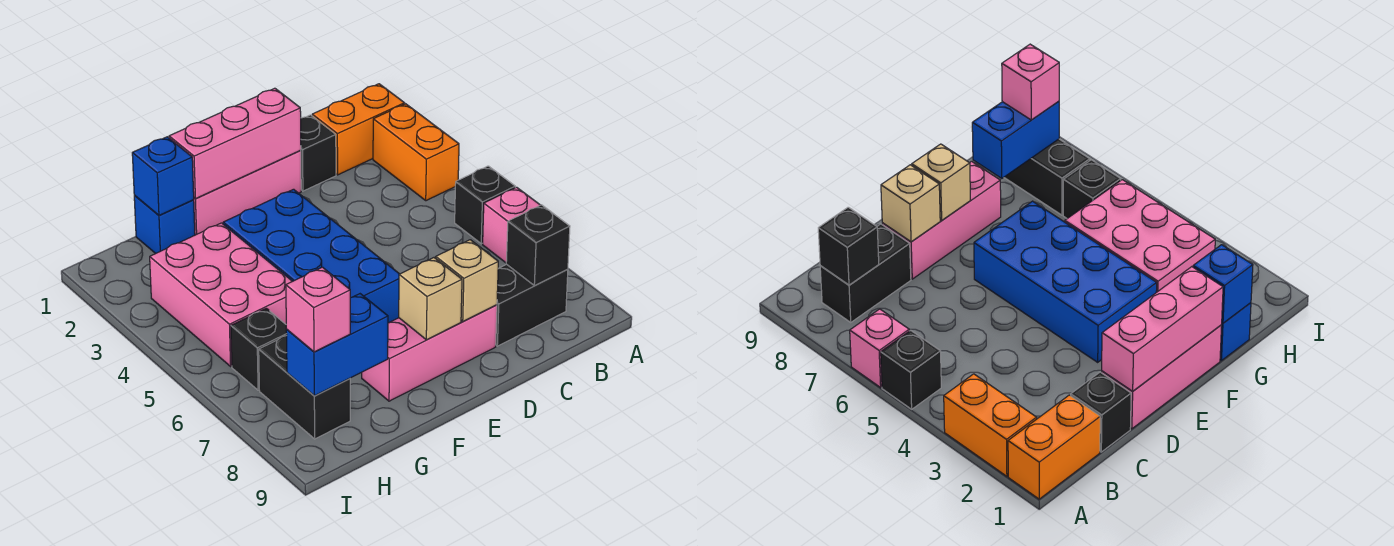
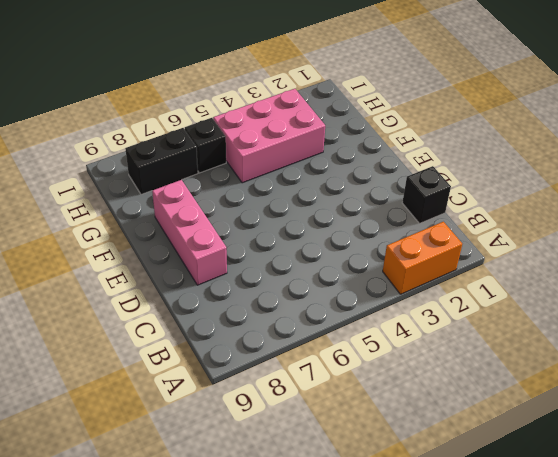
none -> orange brick A1:B1 level 1
none -> black brick A5 level 1
none -> pink brick A6 level 1

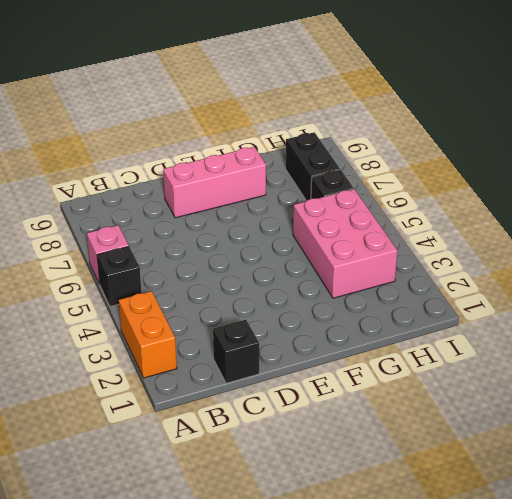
none -> orange brick A1:B1 level 1
none -> black brick B8:C8 level 1
none -> pink brick D1:F1 level 1

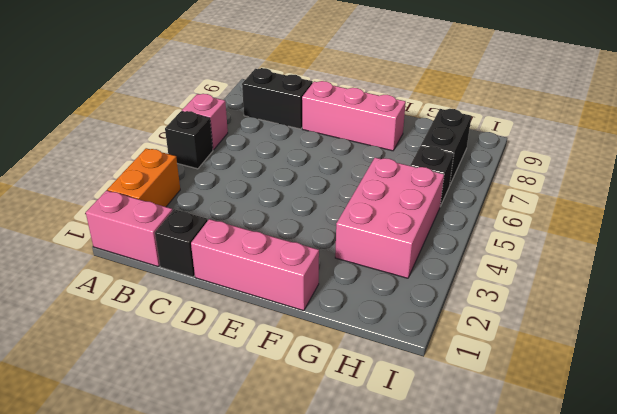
pink brick A1:B1 level 1 -> orange brick A1:B1 level 1
none -> blue brick E3:F6 level 1
none -> blue brick G1 level 1
none -> black brick B8 level 2

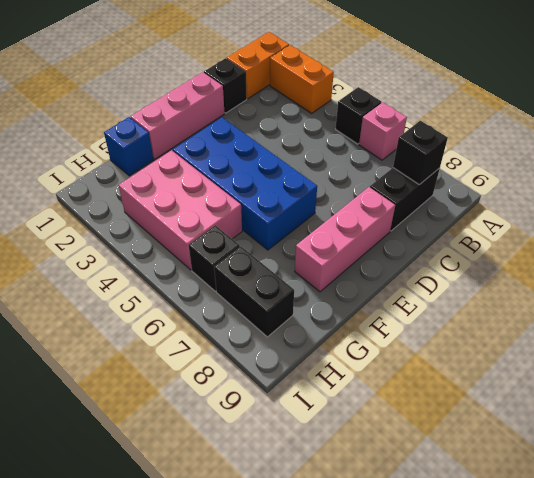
none -> pink brick D1:F1 level 2
none -> tan brick D8 level 2
none -> tan brick E8 level 2

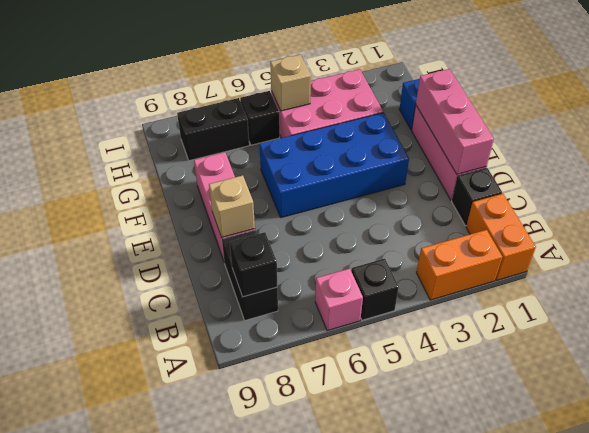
tan brick H5 level 2 -> tan brick E8 level 2
none -> blue brick G1 level 2
none -> blue brick G8:H8 level 2
none -> pink brick H8 level 3

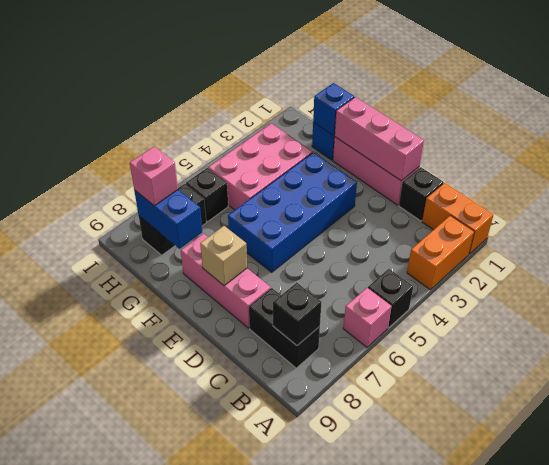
none -> tan brick D8 level 2

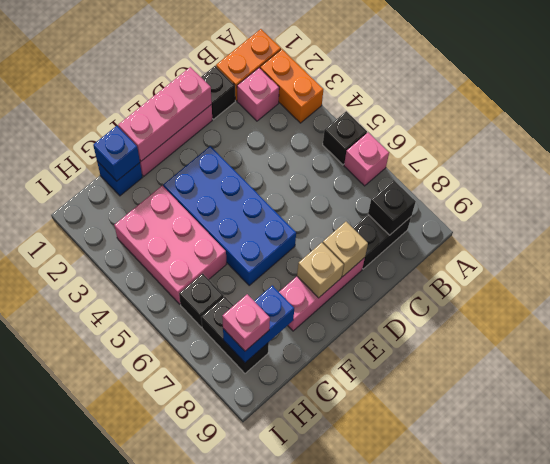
pink brick B2 level 1 -> none

